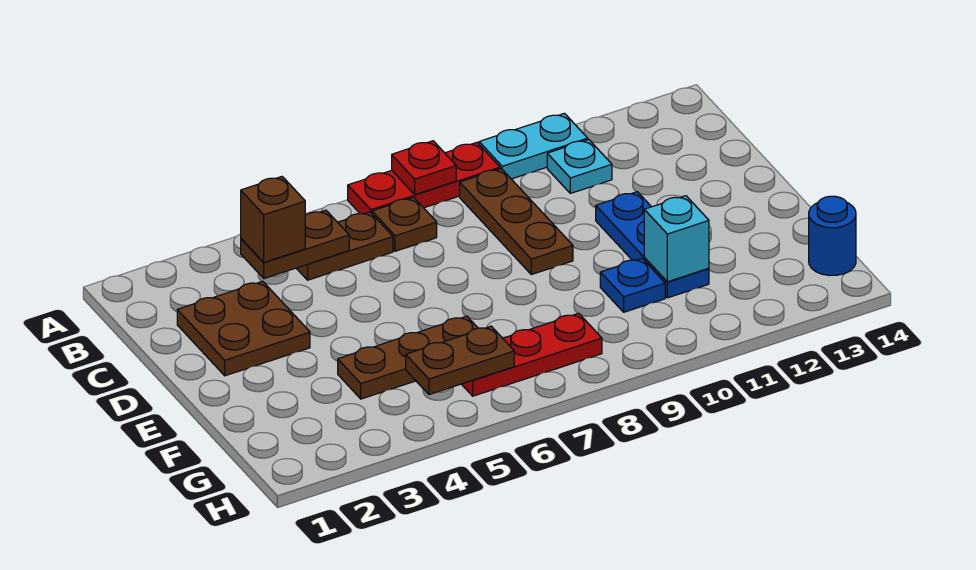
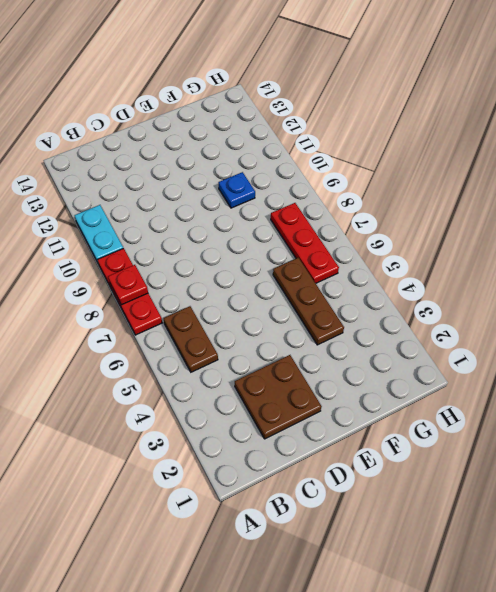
none -> brown plate B7 level 1
none -> brown plate B9:D9 level 1
none -> cyan plate B11 level 1

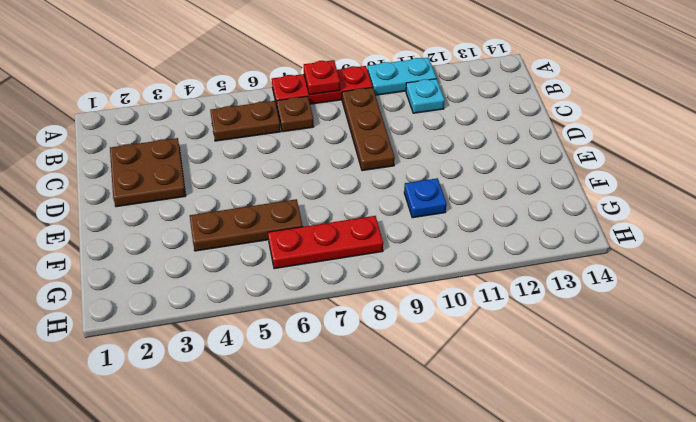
none -> blue plate D11:F11 level 1
none -> blue round brick G14 level 1
none -> brown plate B4:B5 level 2

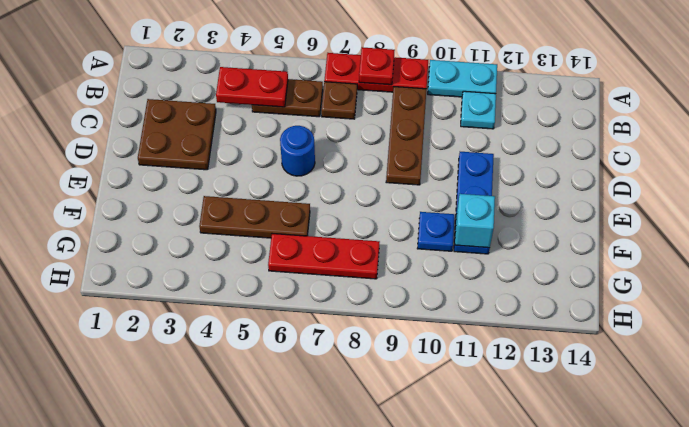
red plate B4:B5 level 2 -> brown plate B4:B5 level 2
blue round brick D6 level 1 -> blue round brick G14 level 1
none -> brown plate G5:G6 level 2
none -> brown brick B4 level 3

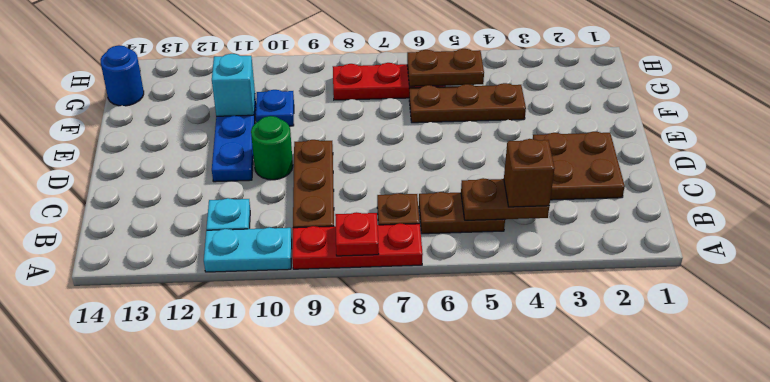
green round brick D10 level 1 -> none

